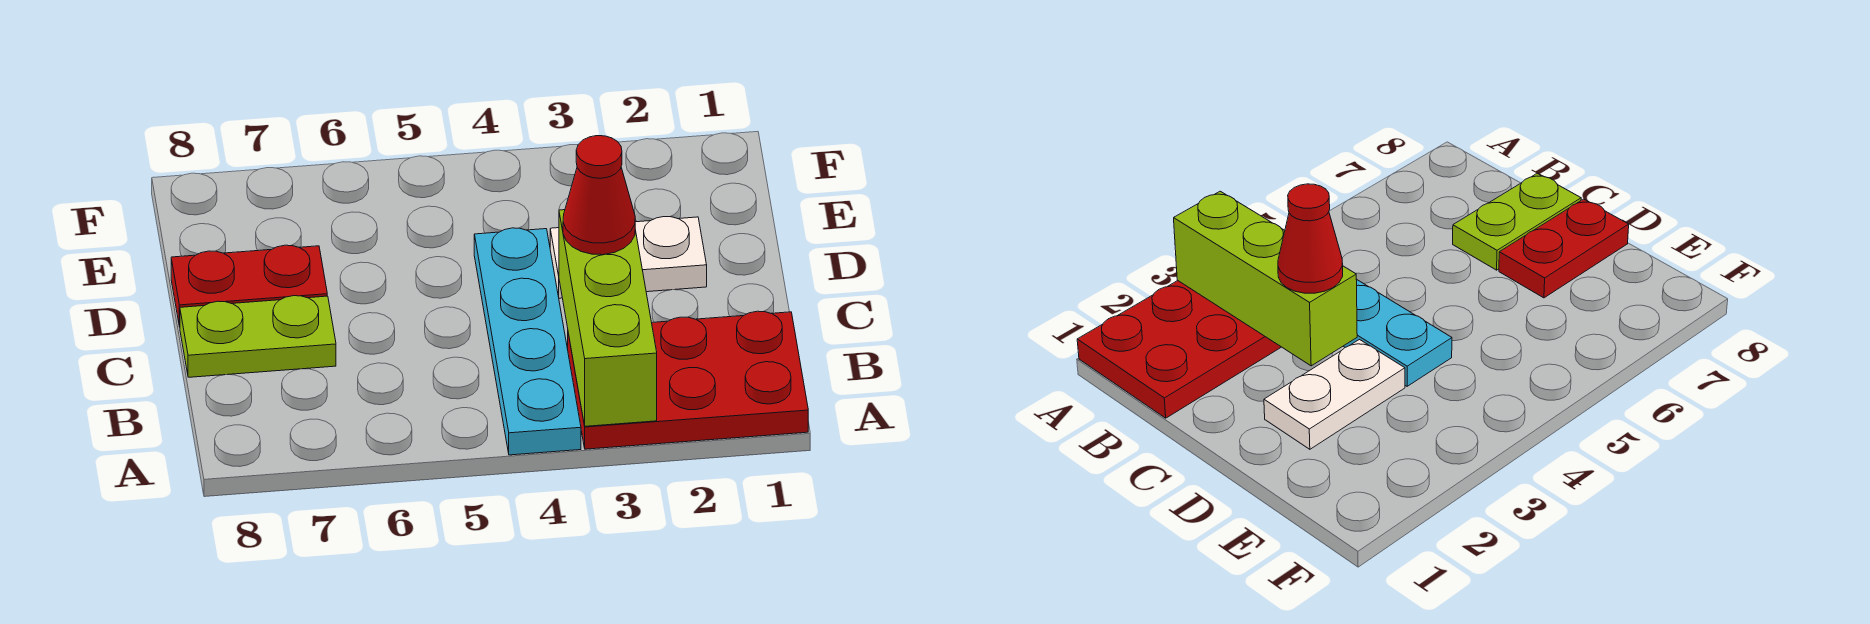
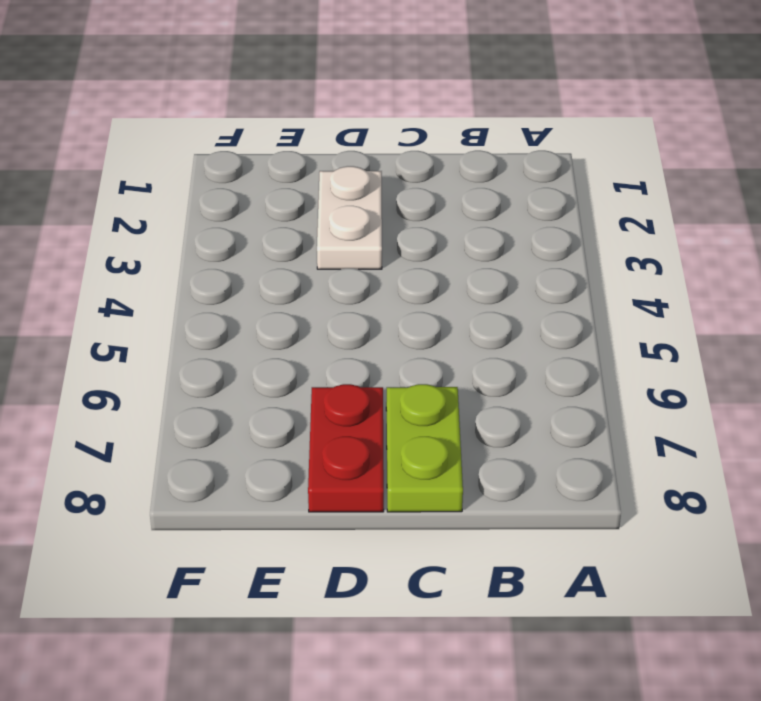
none -> red plate A1:B3 level 1
none -> cyan plate A4:D4 level 1

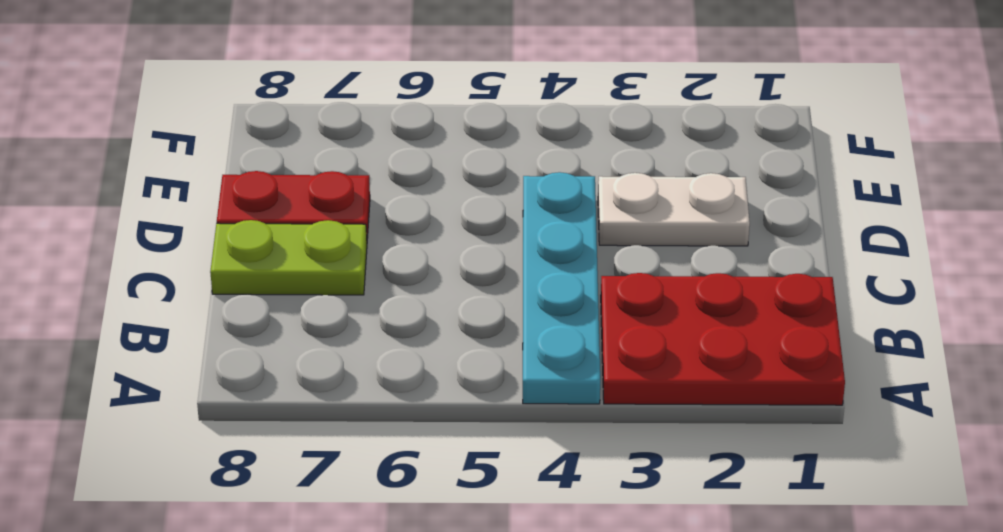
none -> lime brick A3:C3 level 2
none -> red cone C3 level 3

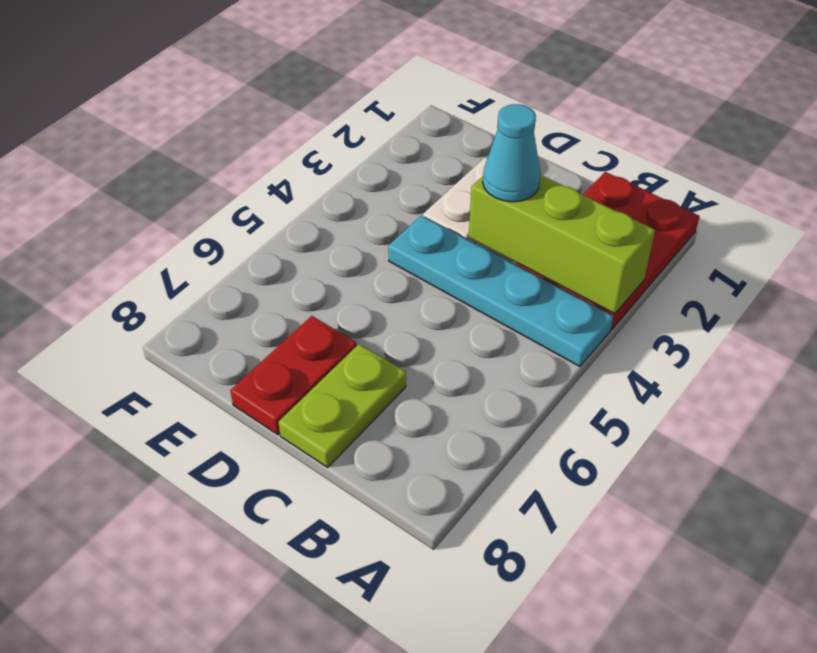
cyan cone C3 level 3 -> red cone C3 level 3

